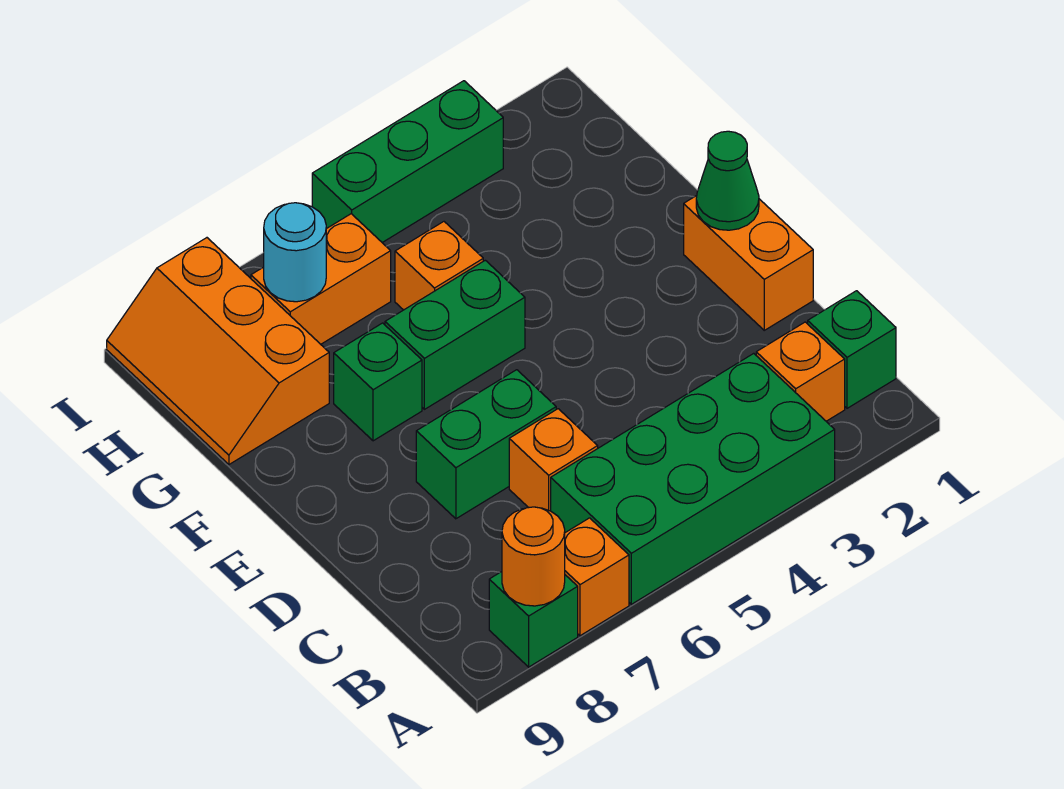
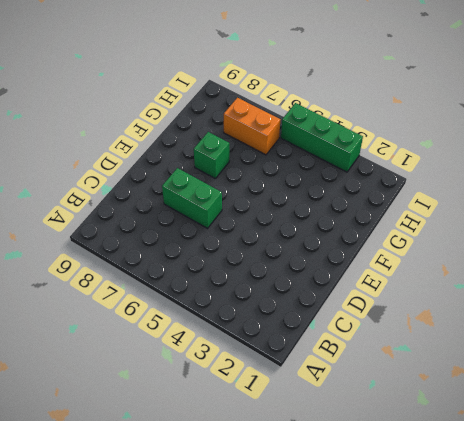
none -> green brick A3:B6 level 1
none -> orange brick A7 level 1
none -> green brick A8 level 1

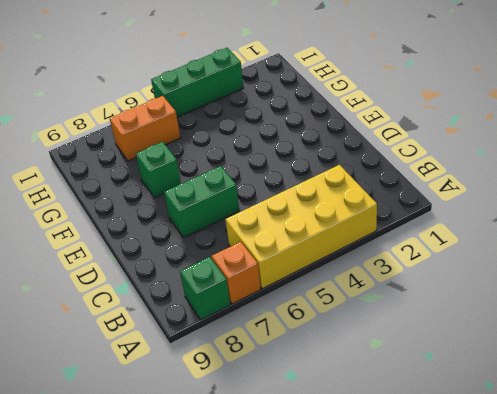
yellow brick A3:B6 level 1 -> green brick A3:B6 level 1
none -> green brick B1 level 1
none -> orange brick B2 level 1
none -> orange brick C6 level 1

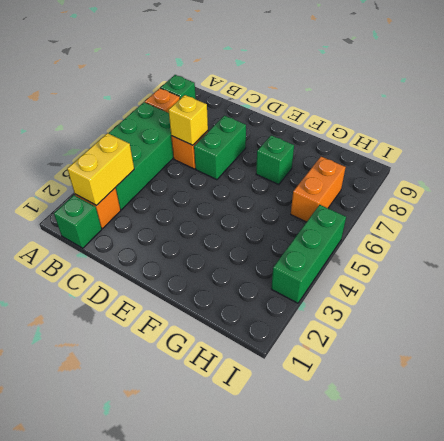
yellow brick B2:B3 level 2 -> none
yellow brick C6 level 2 -> none
none -> orange brick D1:E1 level 1
none -> green brick F5:F6 level 1
none -> orange brick G5 level 1

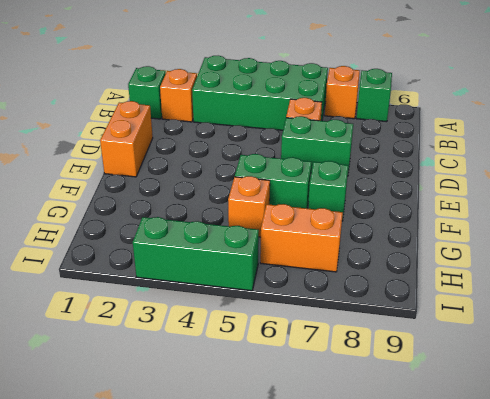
none -> orange slope G8:I9 level 1 top 8
none -> orange round brick A8 level 2
none -> green cone E1 level 2

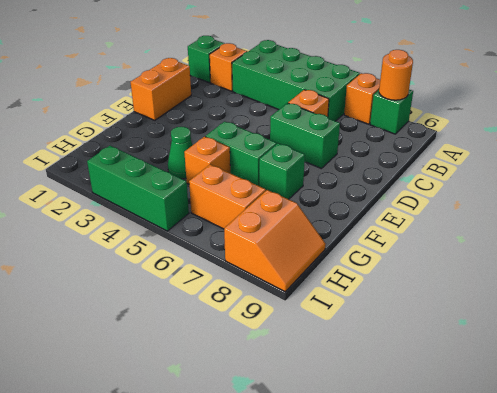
green cone G4 level 1 -> green cone E1 level 2
orange slope H8:I9 level 1 top 8 -> orange slope G8:I9 level 1 top 8
none -> cyan round brick H7 level 2

